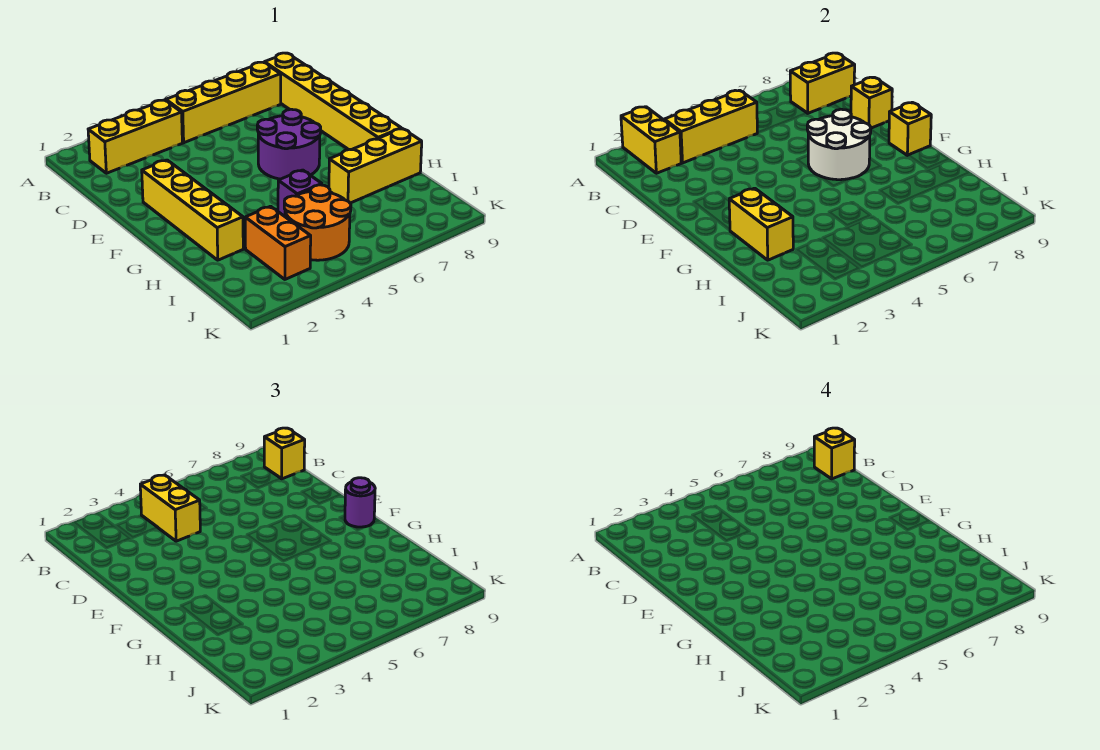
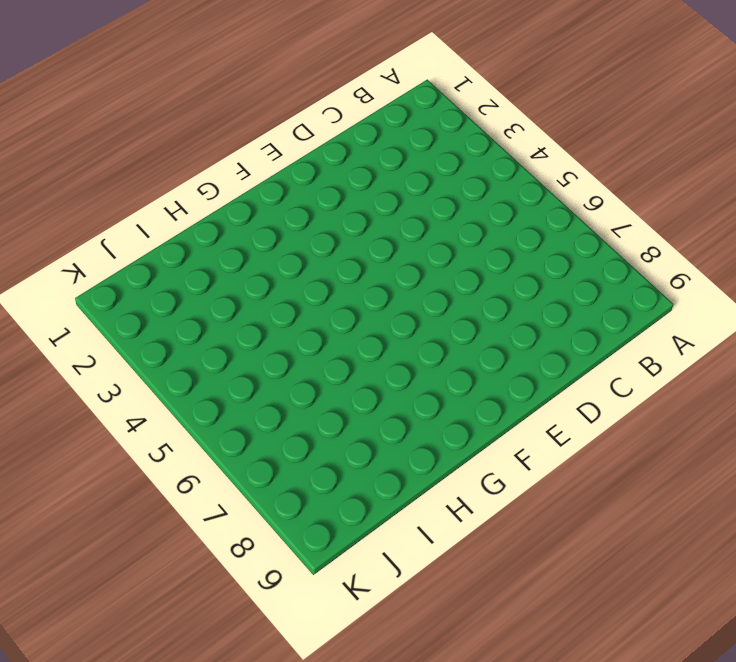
none -> yellow brick B2:B4 level 1
none -> yellow brick B5:B8 level 1
none -> yellow brick B9:G9 level 1

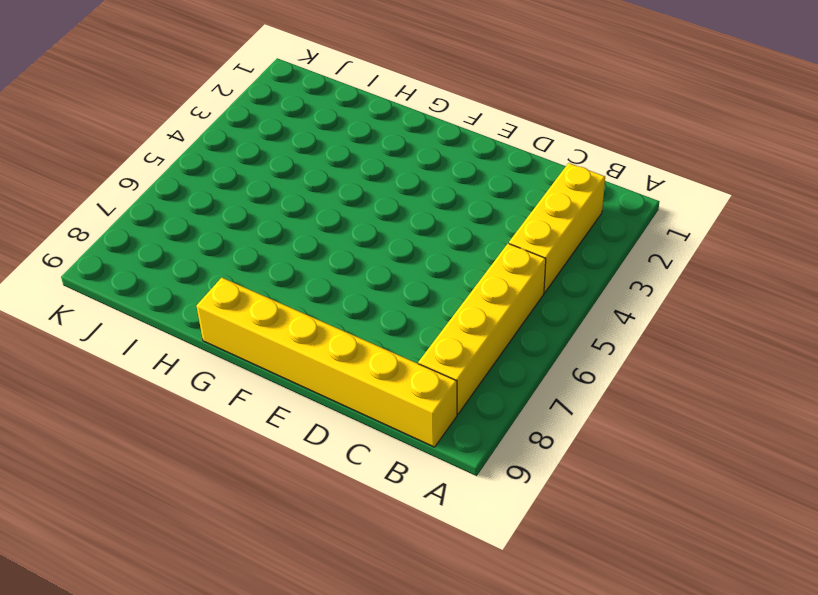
none -> yellow brick E2:H2 level 1
none -> purple round brick E6:F7 level 1
none -> purple brick H5 level 1

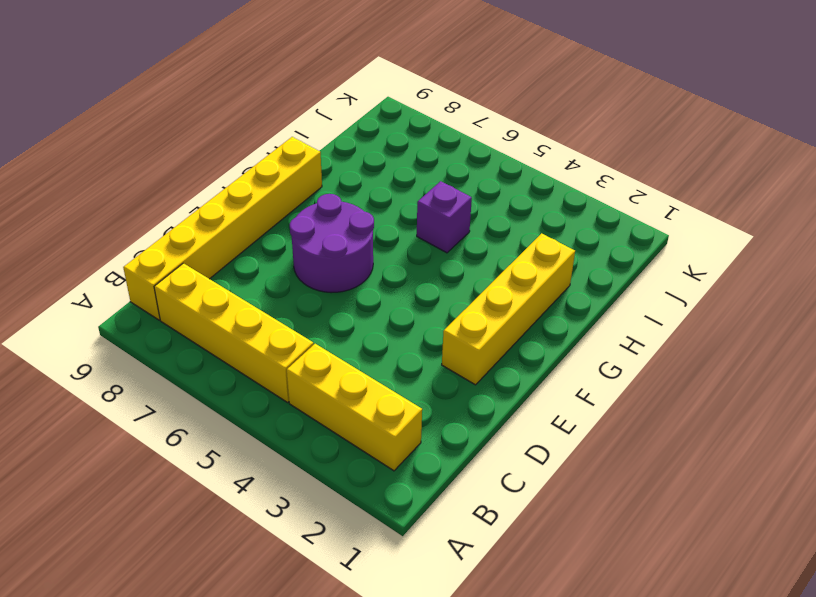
none -> yellow brick H7:H9 level 1
none -> orange brick I3:J3 level 1
none -> orange round brick I4:J5 level 1

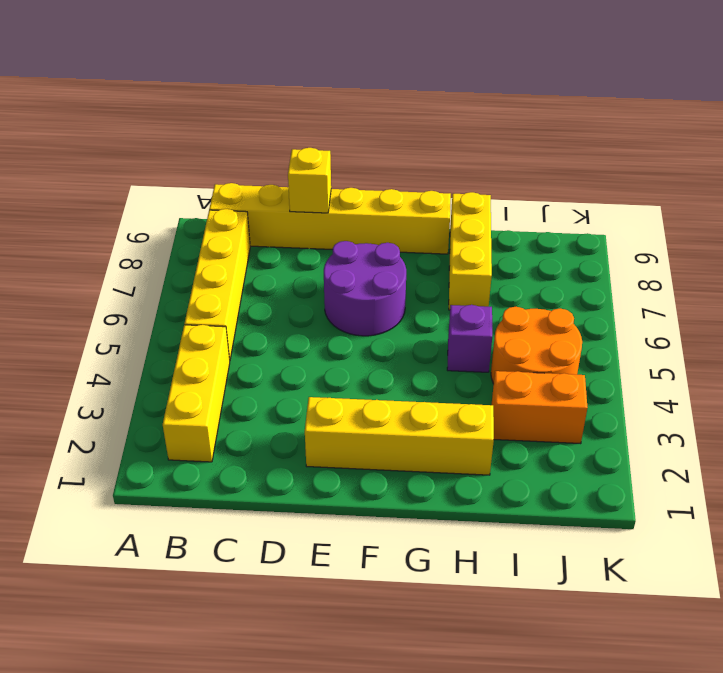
none -> yellow brick A2:B2 level 2
none -> yellow brick B3:B5 level 2
none -> yellow brick B8:B9 level 2

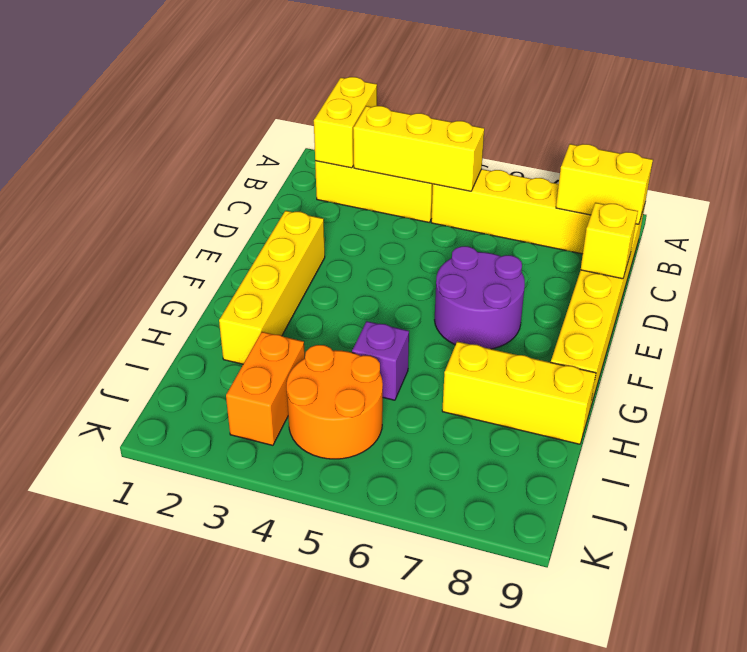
none -> white round brick E6:F7 level 2
none -> yellow brick F9 level 2
none -> yellow brick G2:H2 level 2

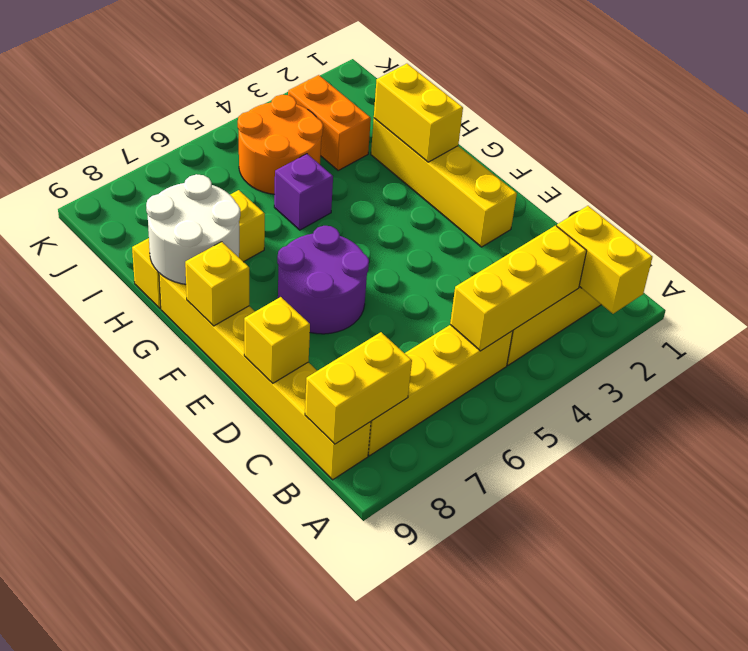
white round brick G8:H9 level 2 -> white round brick E6:F7 level 2
none -> yellow brick B4:C4 level 3
none -> yellow brick B9 level 3
none -> purple round brick F9 level 3

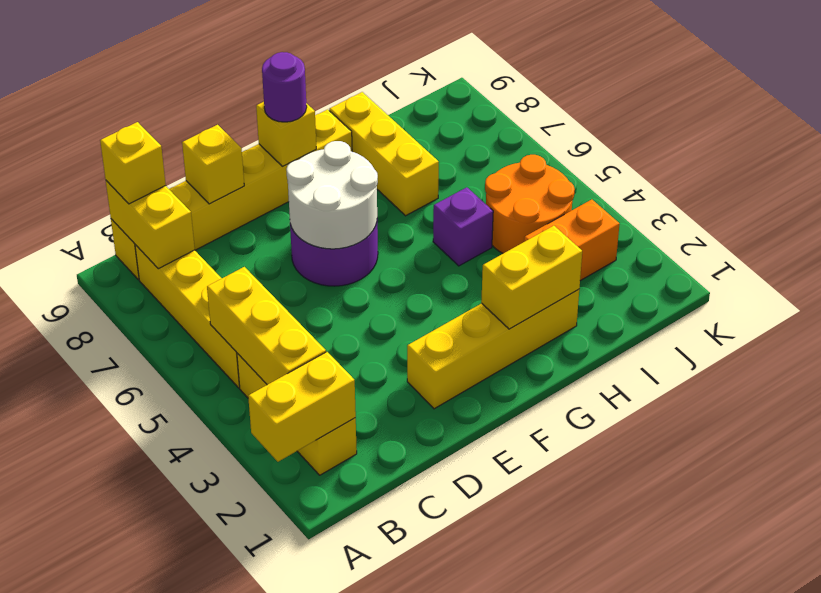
none -> yellow brick B4:C4 level 3
none -> yellow brick B9 level 4

